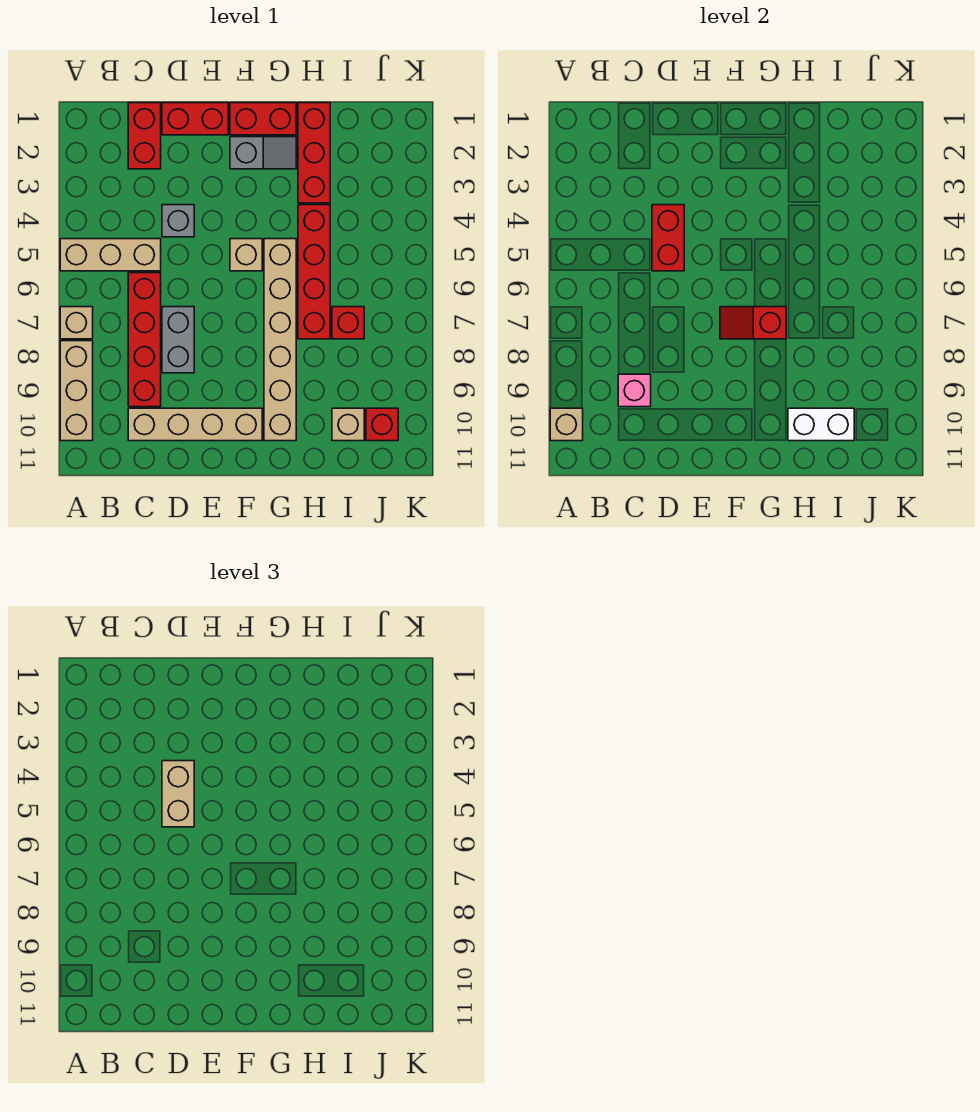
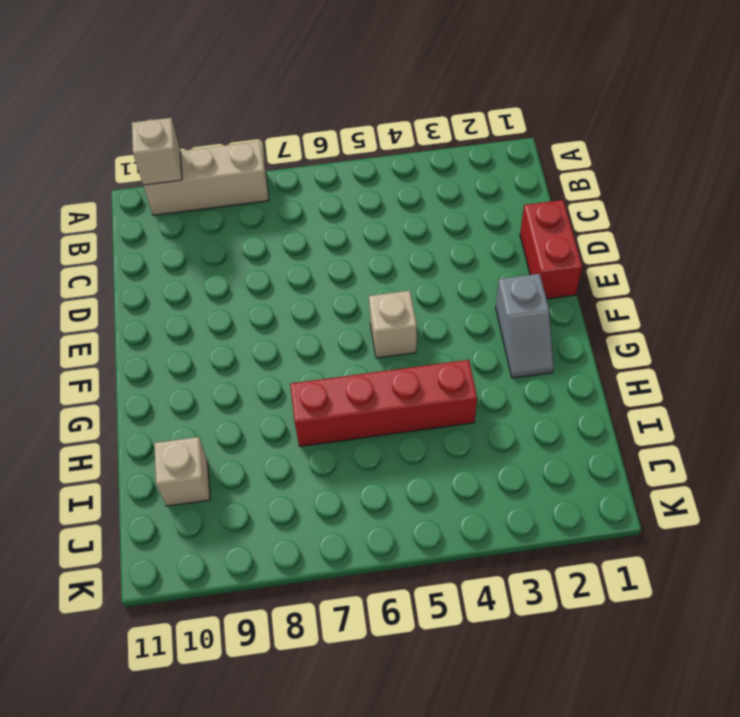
none -> tan brick A5:C5 level 1
none -> tan brick A7 level 1
none -> red brick C1:C2 level 1

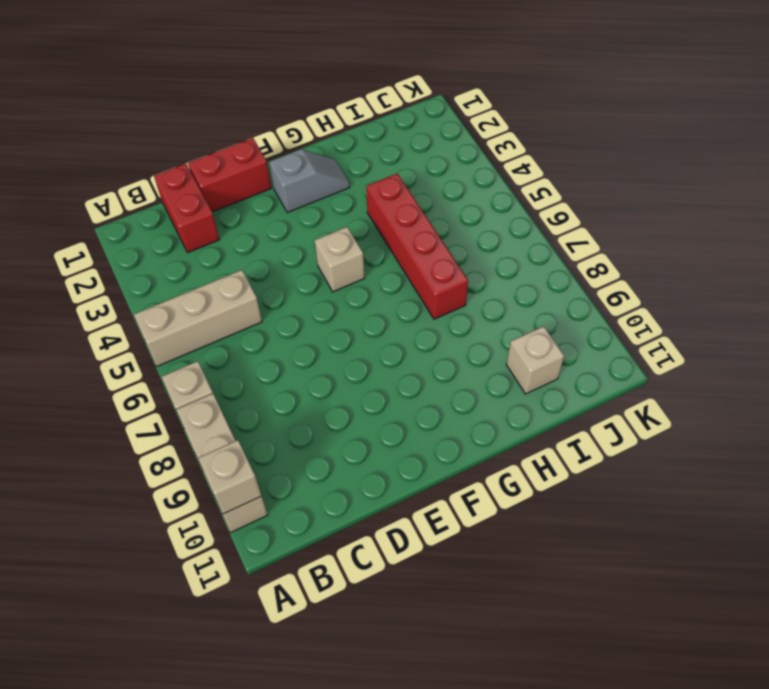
none -> red brick C6:C9 level 1
none -> tan brick C10:F10 level 1
none -> grey brick D4 level 1

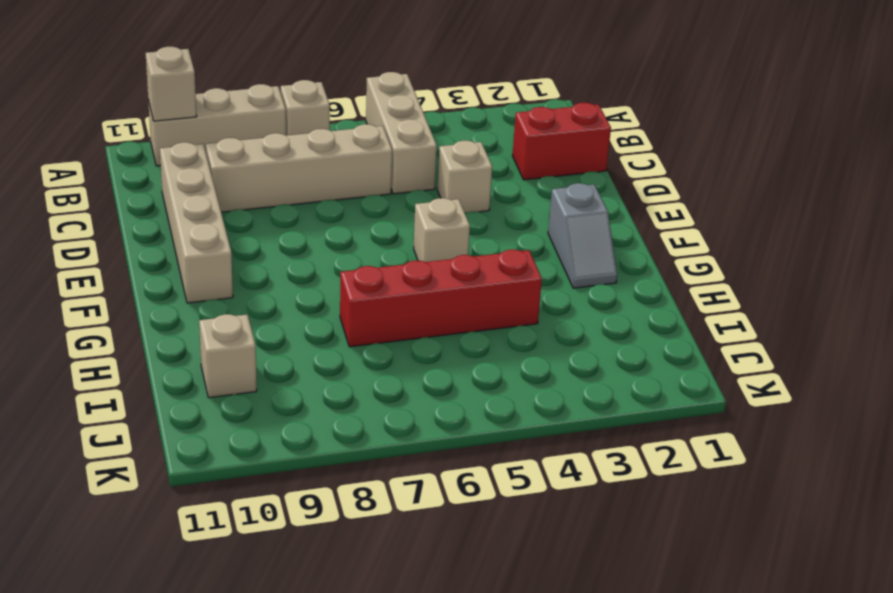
tan brick C6:C9 level 1 -> red brick C6:C9 level 1
tan brick D4 level 1 -> grey brick D4 level 1
none -> red brick D1:E1 level 1
none -> grey brick D7:D8 level 1
none -> red brick F1:G1 level 1

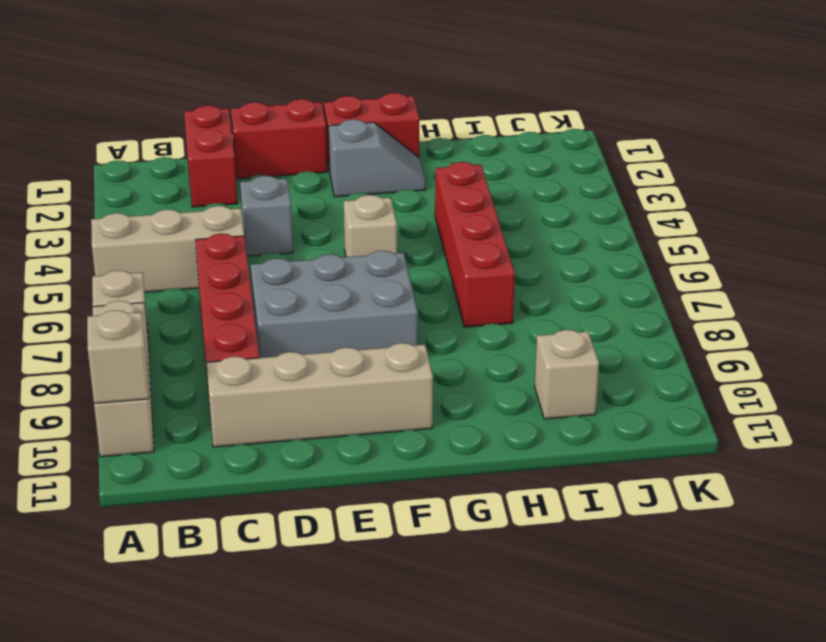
grey brick D7:F8 level 1 -> grey brick D7:D8 level 1
none -> tan brick G5:G10 level 1
none -> red brick H1:H3 level 1
none -> red brick I7 level 1

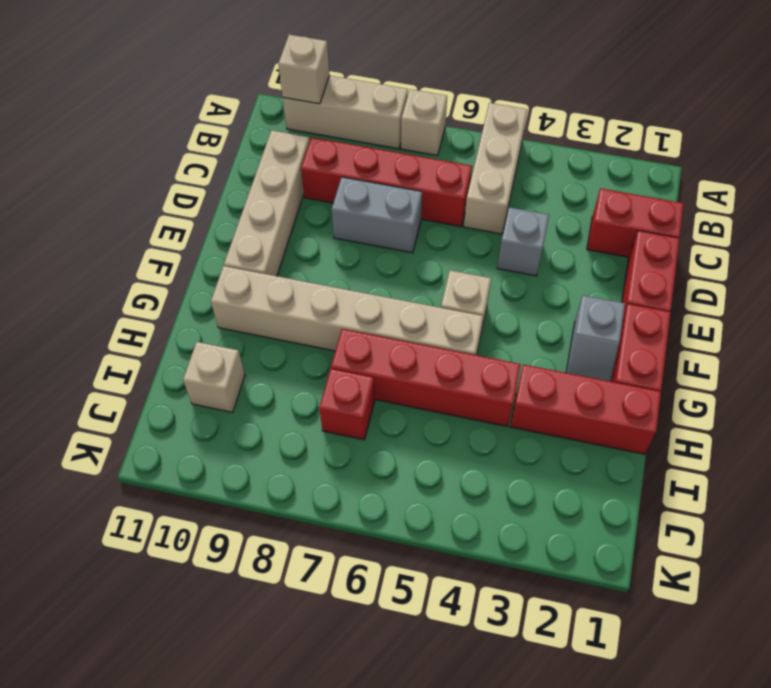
none -> red brick J10 level 1
none -> pink brick C9 level 2
none -> red brick D4:D5 level 2

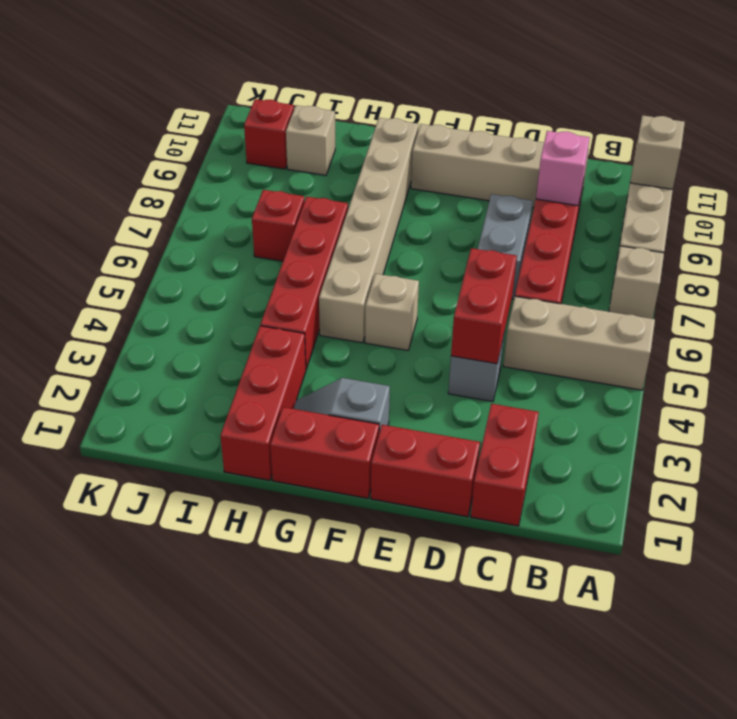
none -> red slope F7:G7 level 2 top G
none -> white brick H10:I10 level 2
none -> tan brick D4:D5 level 3

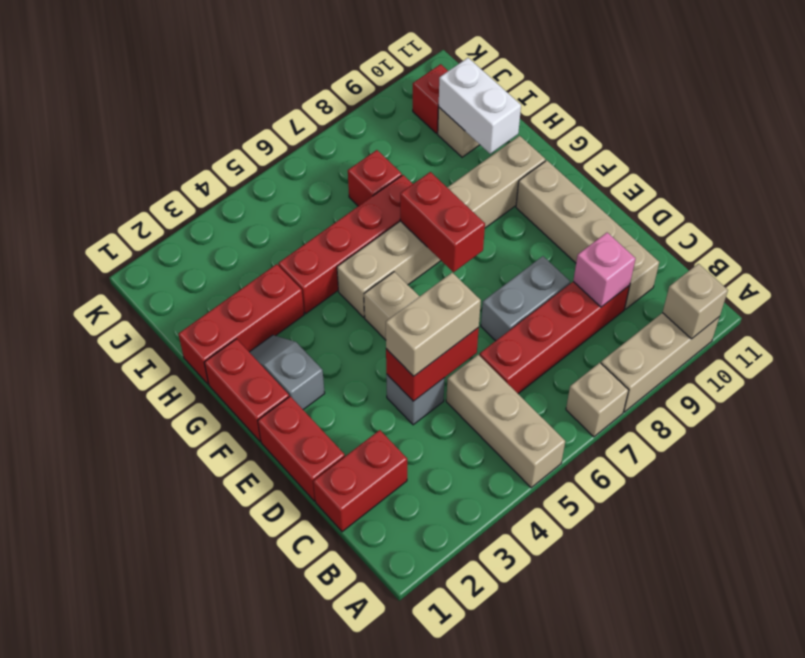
red brick F7:G7 level 2 -> red slope F7:G7 level 2 top G

